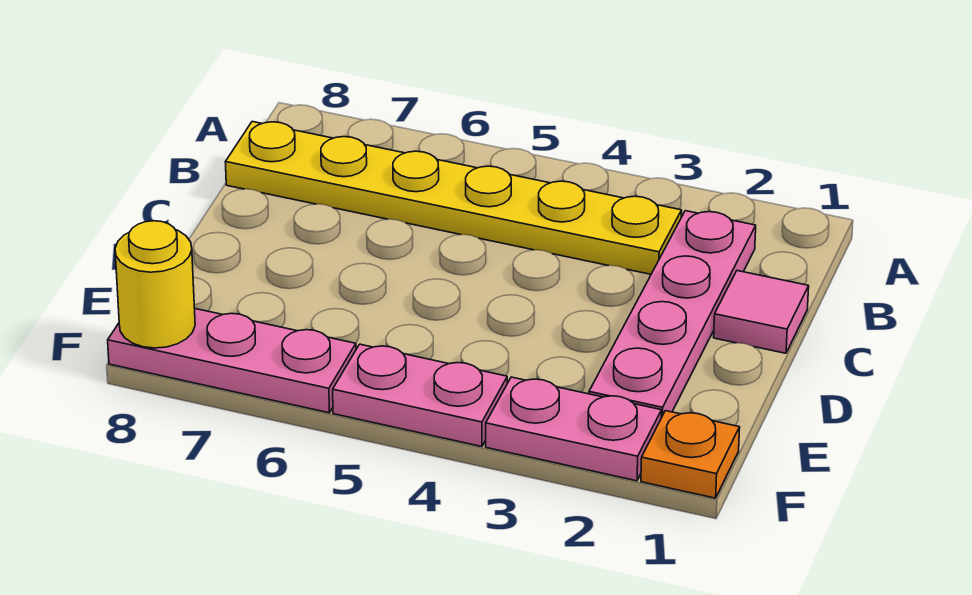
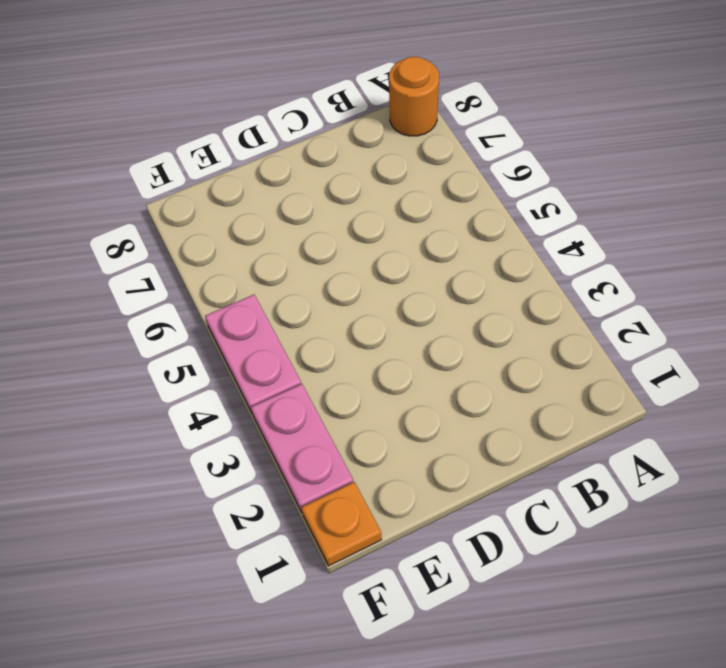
orange round brick A8 level 1 -> none
none -> pink plate B2:E2 level 1
none -> yellow plate B3:B8 level 1

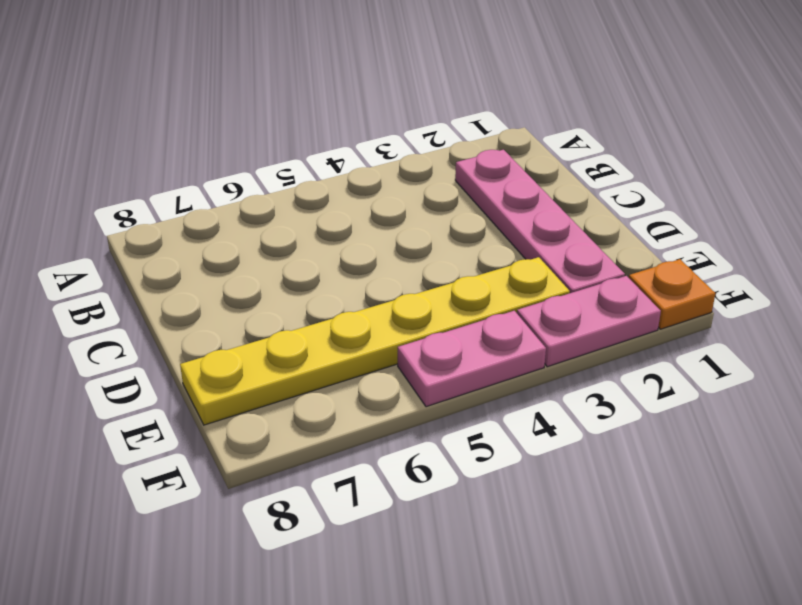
yellow plate E3:E8 level 1 -> yellow plate B3:B8 level 1
none -> pink tile C1 level 1
none -> pink plate F6:F8 level 1

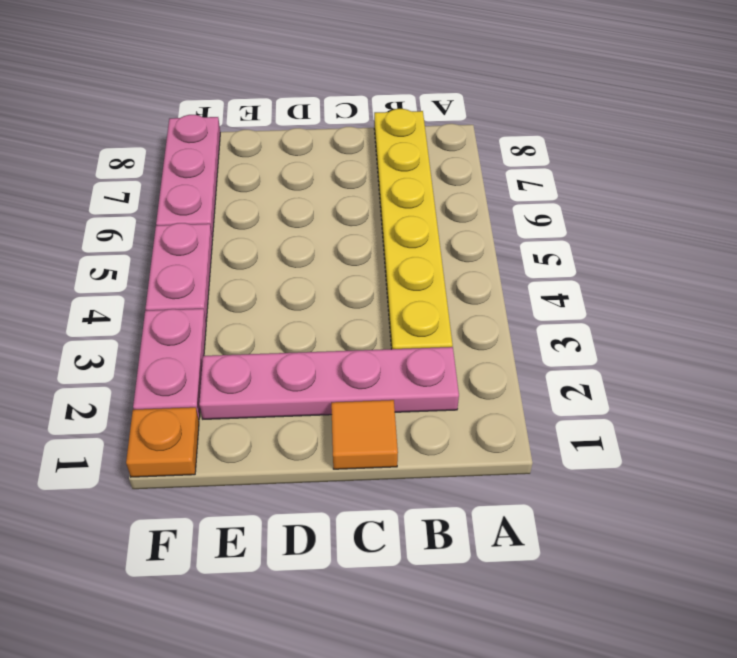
orange tile C1 level 1 -> pink tile C1 level 1
none -> yellow round brick F8 level 2

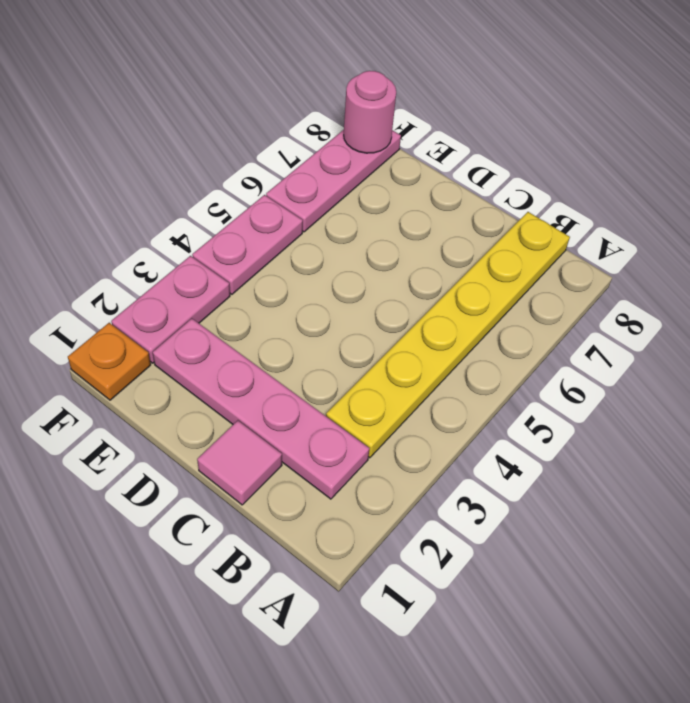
pink round brick F8 level 2 -> yellow round brick F8 level 2

